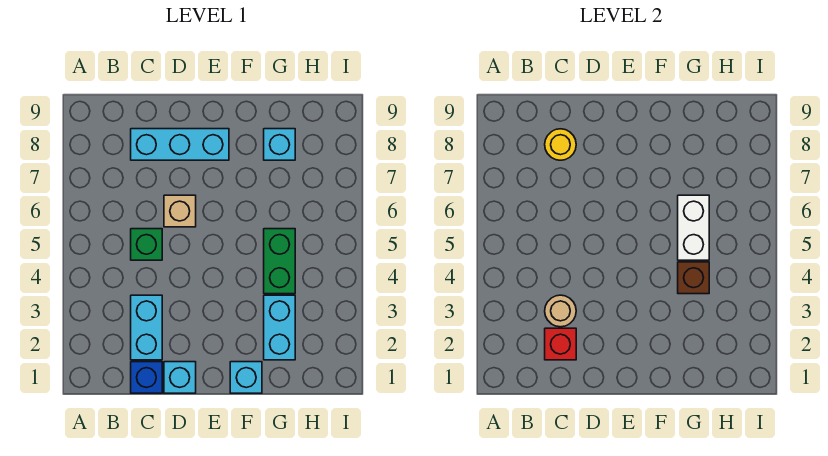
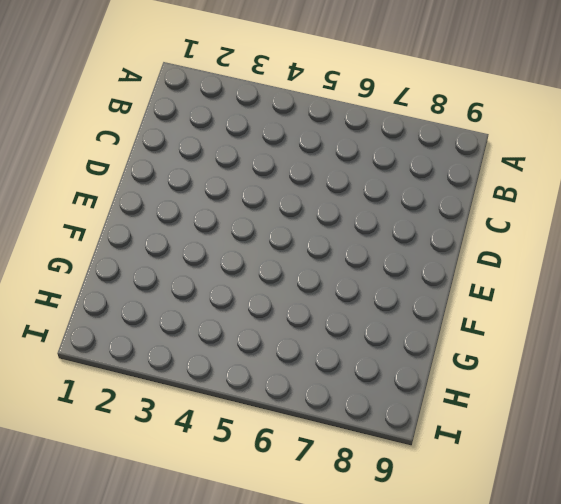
none -> blue brick C1 level 1
none -> cyan brick C2:C3 level 1
none -> green brick C5 level 1

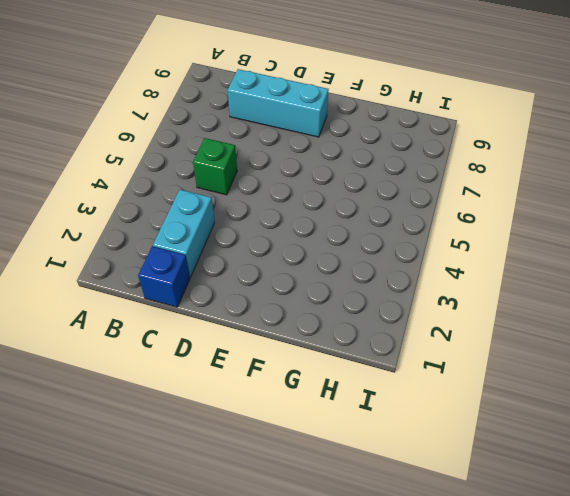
none -> cyan brick D1 level 1
none -> tan brick D6 level 1
none -> cyan brick F1 level 1

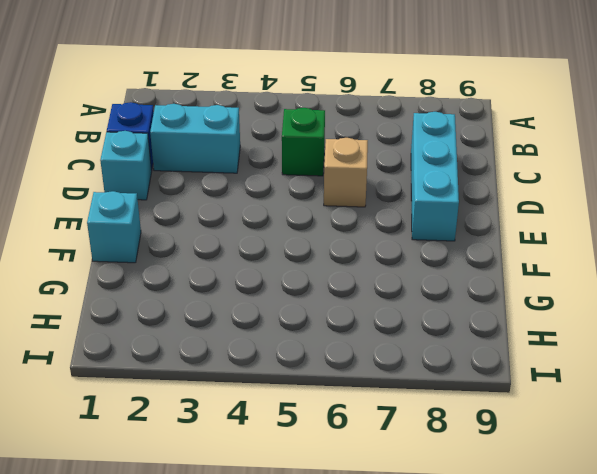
none -> cyan brick G2:G3 level 1
none -> green brick G4:G5 level 1
none -> cyan brick G8 level 1

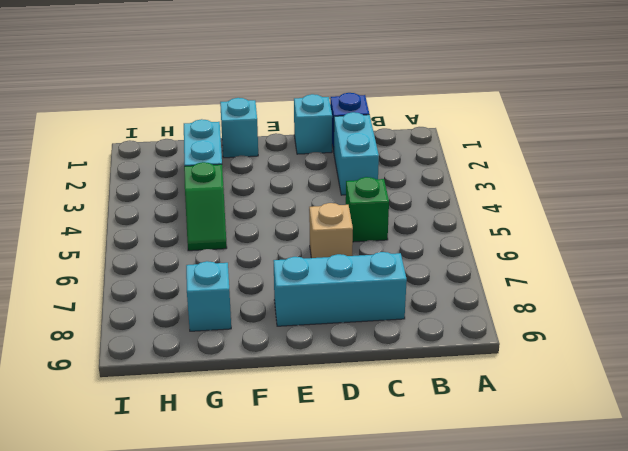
green slope G4:G5 level 1 top 4 -> green brick G4:G5 level 1
none -> red brick C2 level 2
none -> tan round brick C3 level 2
none -> yellow round brick C8 level 2

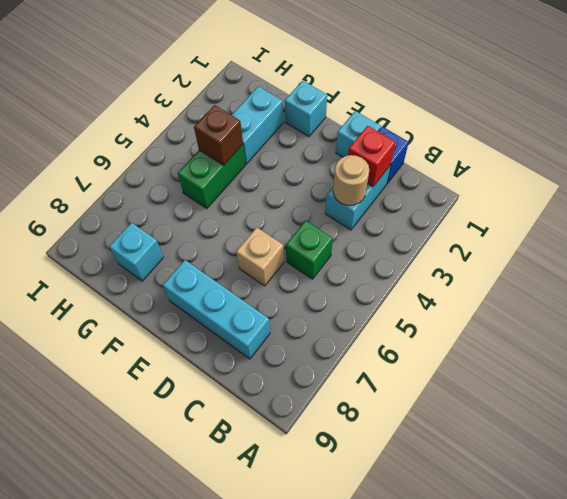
none -> yellow round brick C8 level 2
none -> white brick G5:G6 level 2

